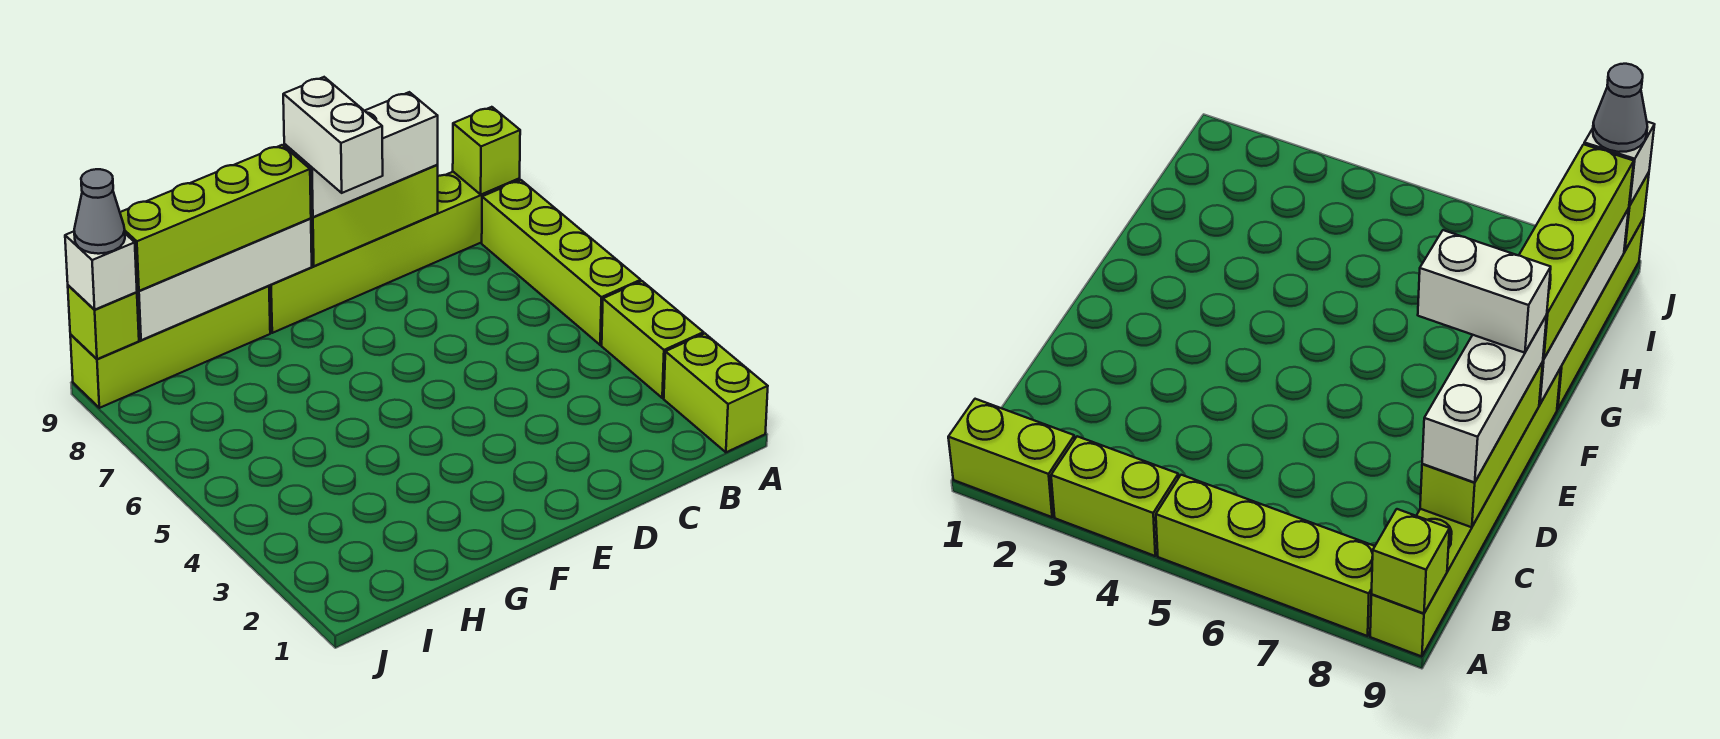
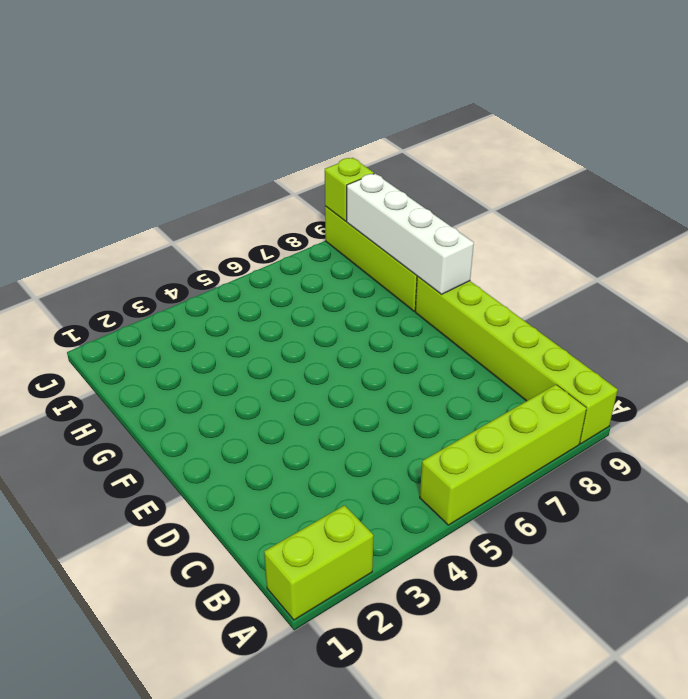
none -> lime brick A3:A4 level 1
none -> lime brick A9 level 2
none -> lime brick C9:E9 level 2

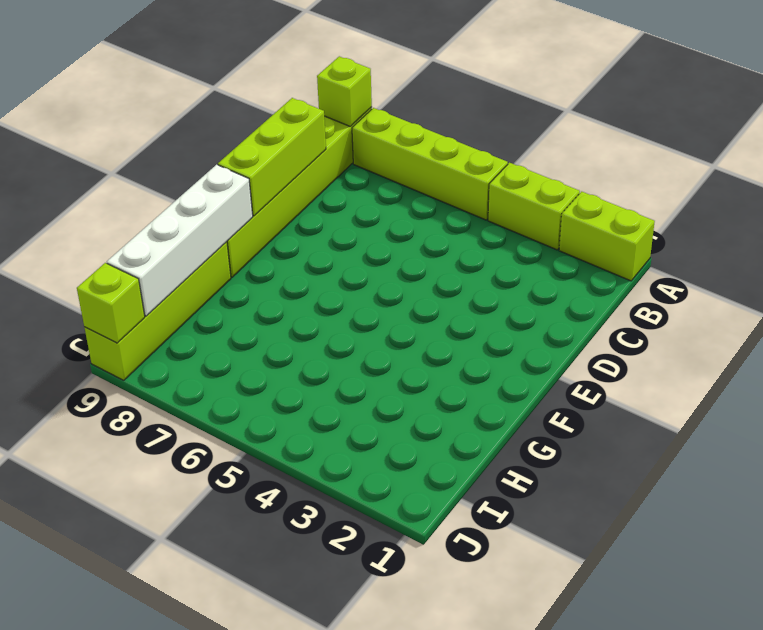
none -> white brick C9:E9 level 3
none -> lime brick F9:I9 level 3
none -> white brick J9 level 3

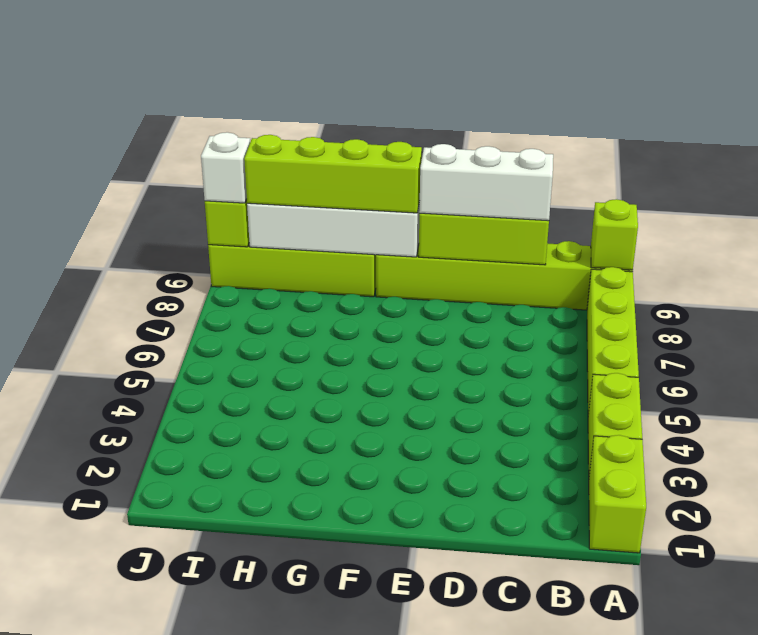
none -> white brick E8:E9 level 4
none -> grey cone J9 level 4

